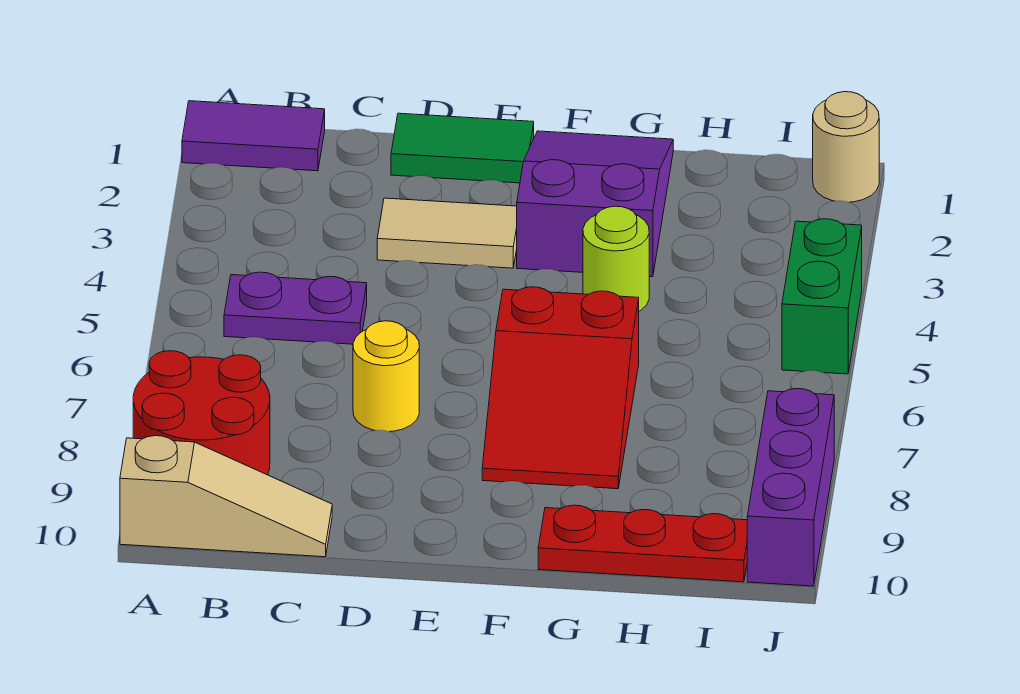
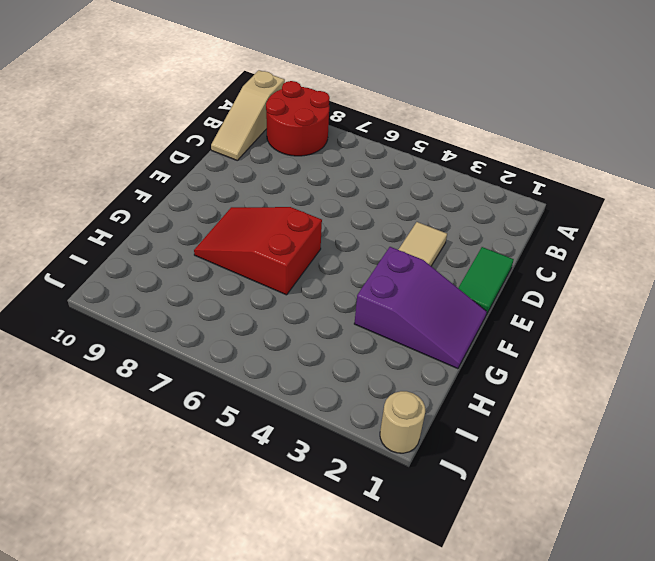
none -> purple tile A1:B1 level 1
none -> purple plate B5:C5 level 1
none -> yellow round brick D7 level 1

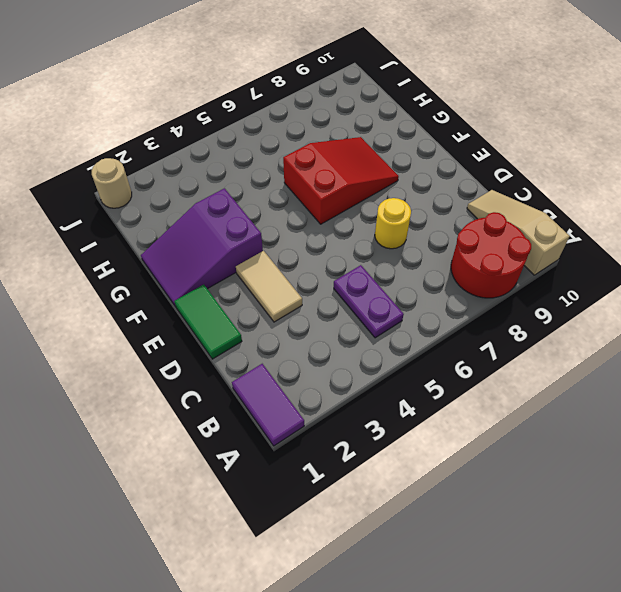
none -> lime round brick G4 level 1
none -> red plate G10:I10 level 1
none -> green brick J4:J5 level 1

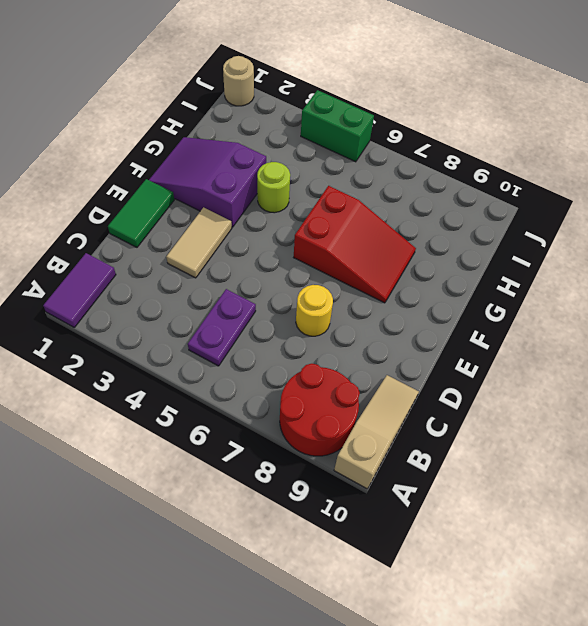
none -> red plate G10:I10 level 1
none -> purple brick J8:J10 level 1

